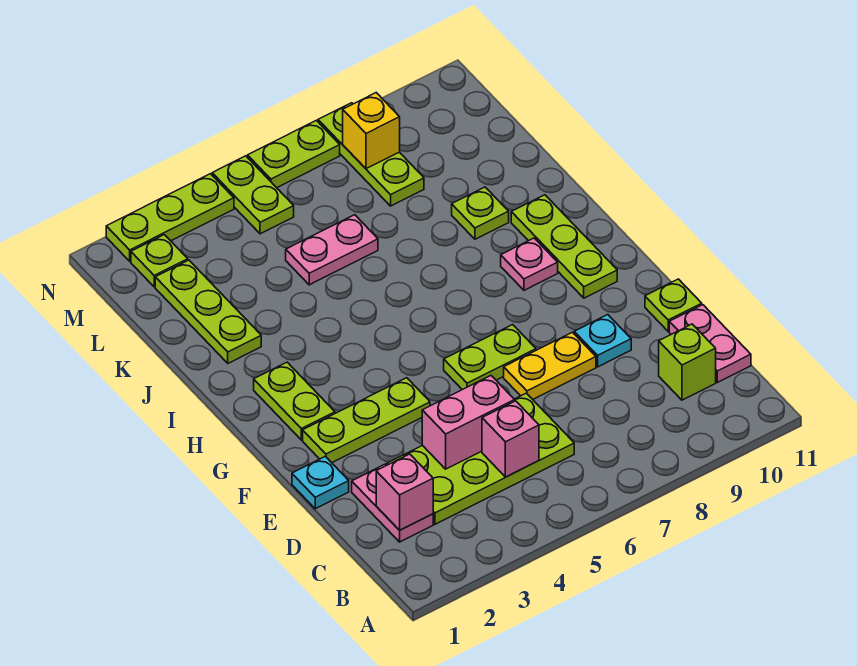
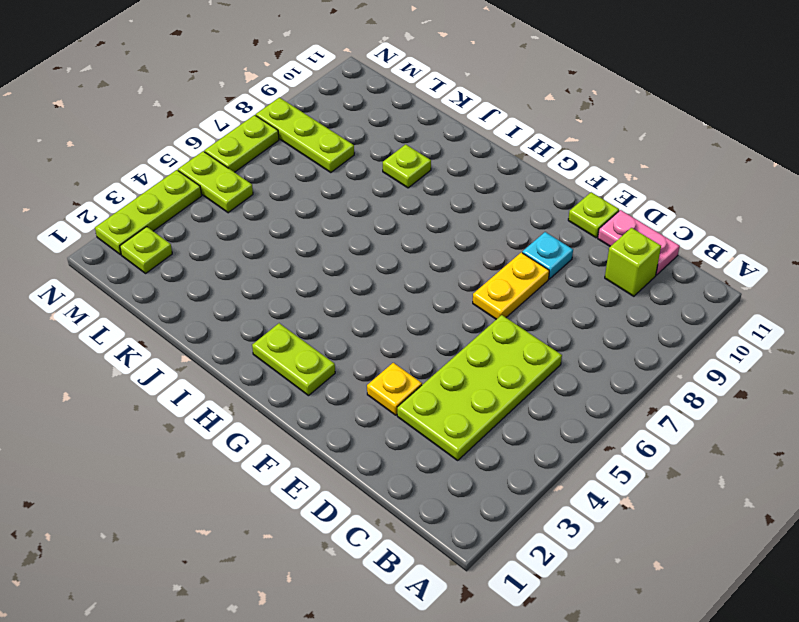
yellow plate E3 level 1 -> none
none -> pink plate C2:D2 level 1
none -> cyan plate E1 level 1
none -> lime plate F2:F4 level 1

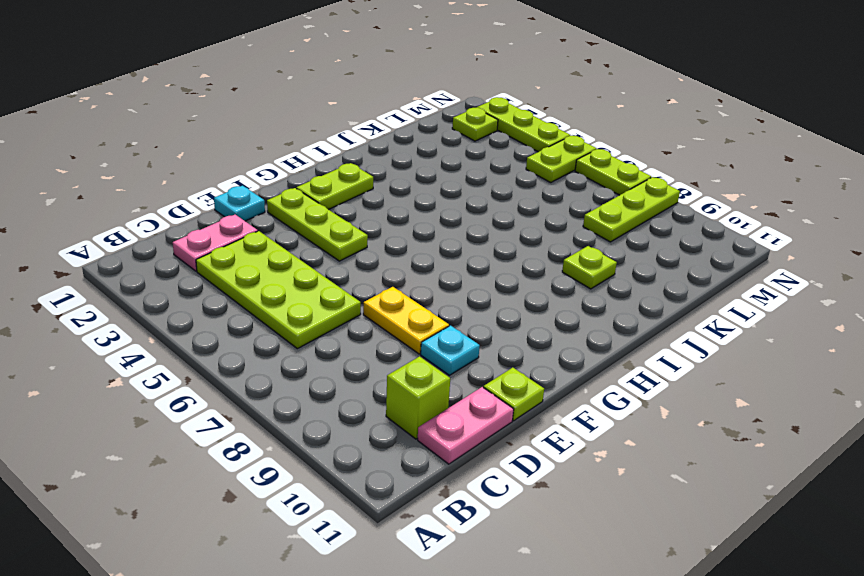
none -> lime plate F6:F7 level 1
none -> lime plate G10:I10 level 1
none -> pink plate H9 level 1

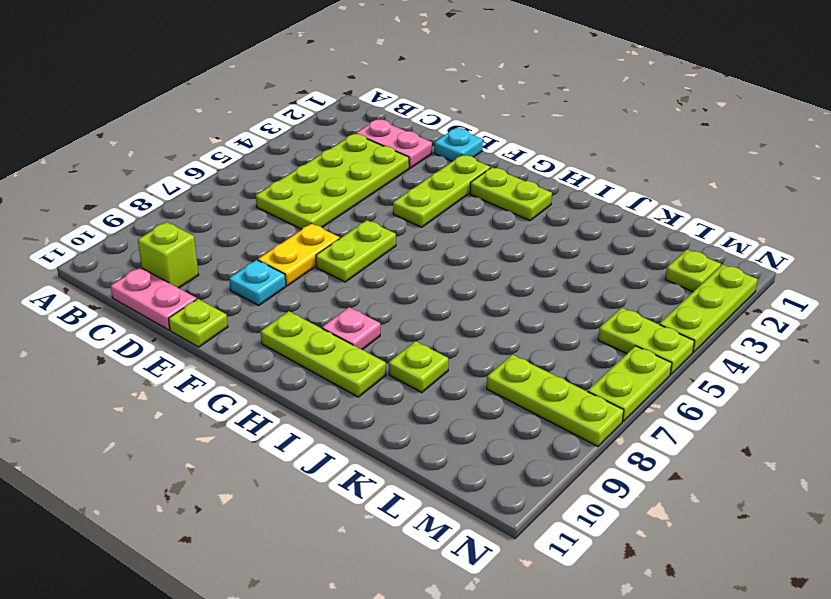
none -> lime plate J2:L2 level 1
none -> pink plate K5:K6 level 1
none -> pink brick C2 level 2

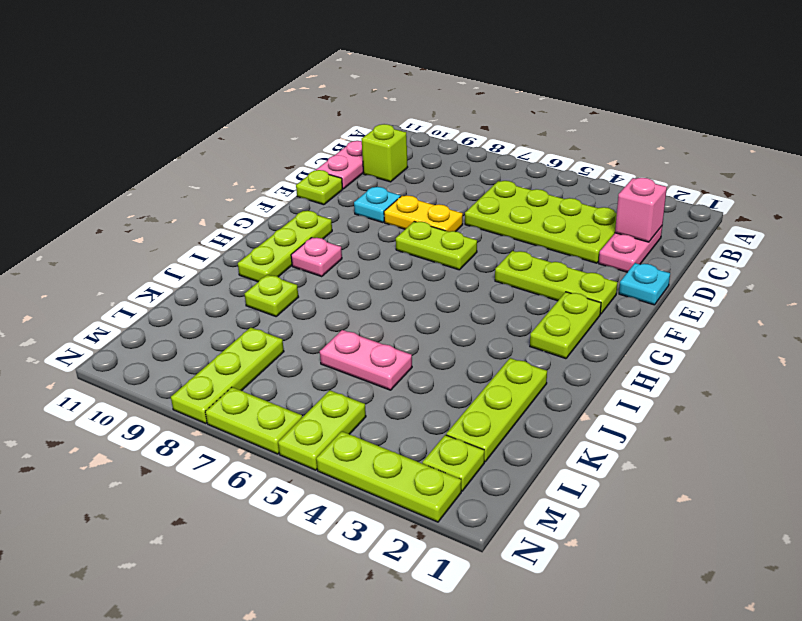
none -> pink brick C5 level 2
none -> pink brick D4:D5 level 2
none -> yellow brick M8 level 2

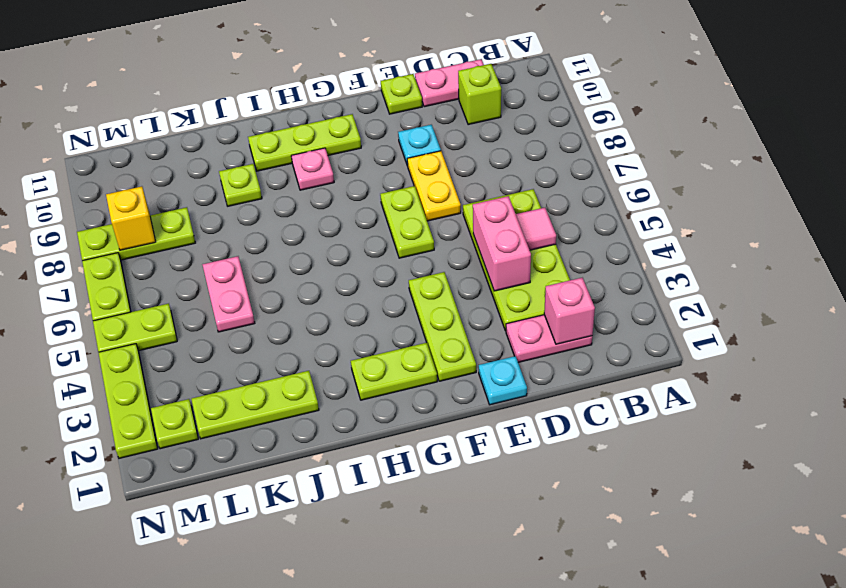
pink tile C5 level 2 -> pink brick C5 level 2

